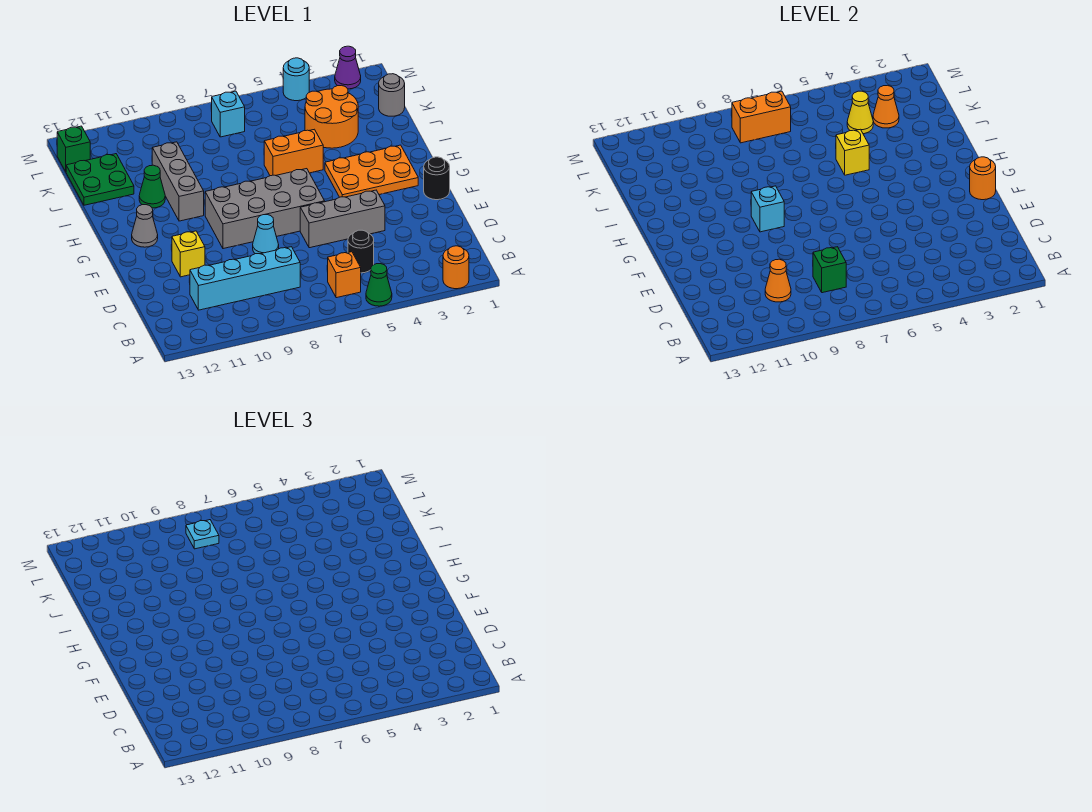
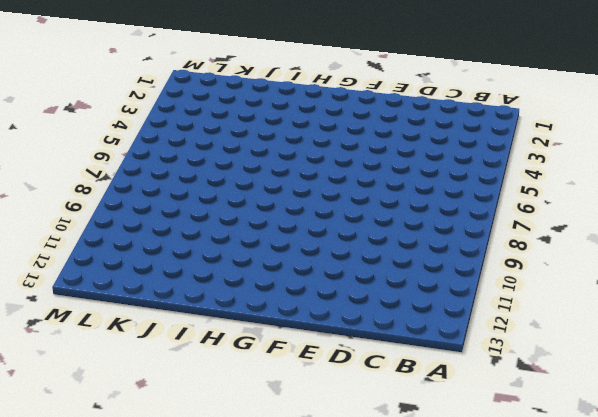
none -> orange round brick A2 level 1
none -> green cone A5 level 1
none -> orange brick B6 level 1
none -> black round brick C5 level 1

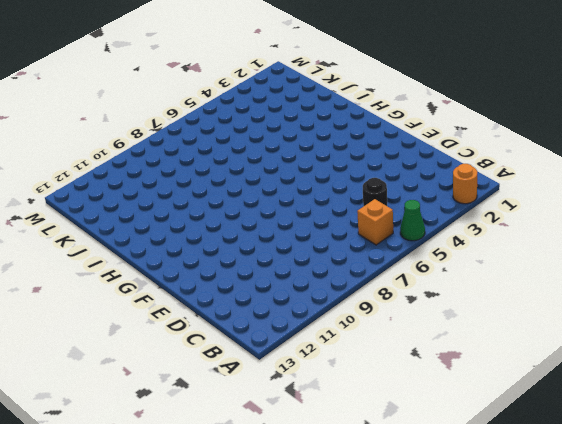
none -> cyan brick C8:C11 level 1
none -> grey brick E4:E6 level 1
none -> cyan cone E8 level 1
none -> yellow brick E11 level 1

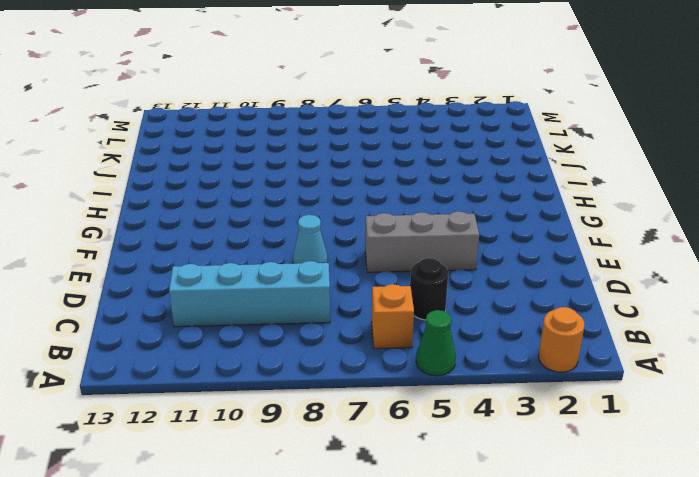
none -> yellow brick E11 level 1
none -> black round brick F1 level 1
none -> grey brick F6:G9 level 1
none -> orange plate G2:H4 level 1

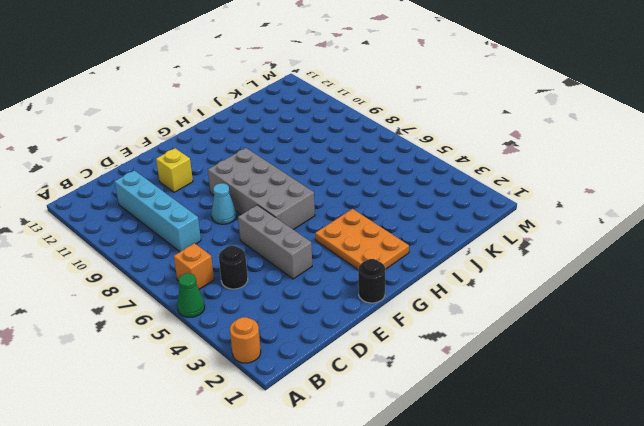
none -> grey cone G12 level 1
none -> grey brick H10:J10 level 1
none -> orange brick I5:I6 level 1
none -> green cone I11 level 1

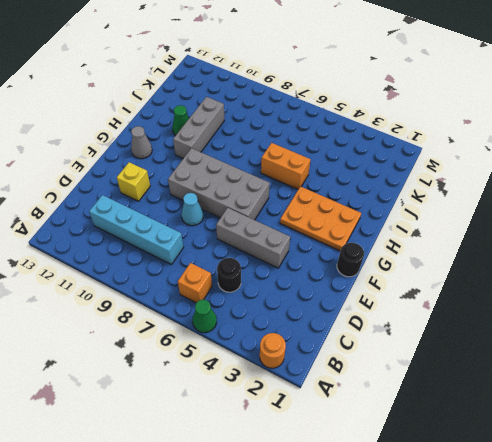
none -> orange round brick J3:K4 level 1
none -> green plate J12:K13 level 1
none -> grey round brick K1 level 1
none -> cyan brick L7 level 1

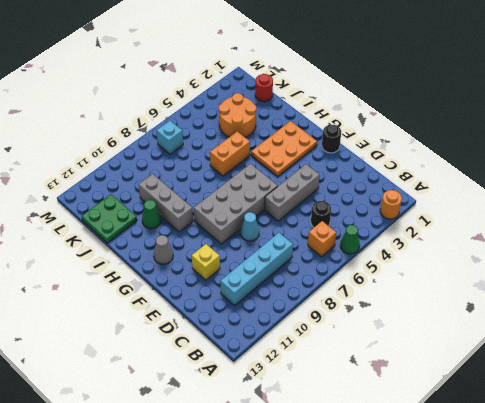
red round brick K1 level 1 -> grey round brick K1 level 1
none -> green brick L13 level 1
none -> purple cone M2 level 1
none -> cyan round brick M4 level 1
none -> green brick C8 level 2

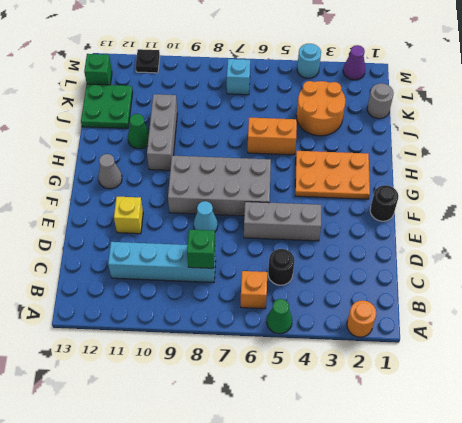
black plate M11 level 1 -> none
none -> orange cone C10 level 2
none -> orange round brick F1 level 2
none -> cyan brick G9 level 2
none -> yellow brick I5 level 2

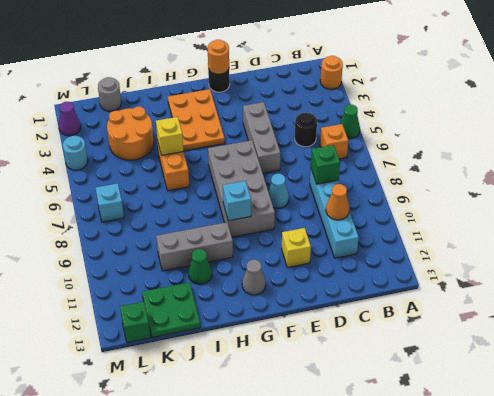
none -> orange cone K3 level 2
none -> yellow cone K4 level 2
none -> orange brick L7:L8 level 2
none -> cyan plate L8 level 3

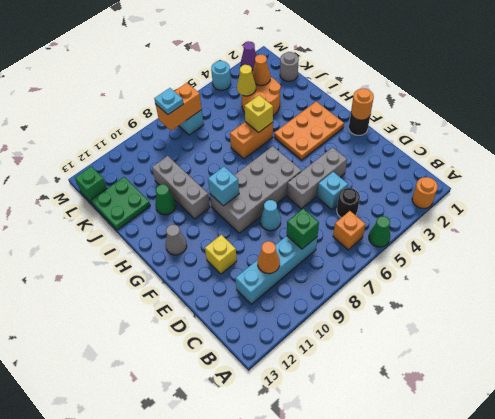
cyan brick D5 level 1 -> none

